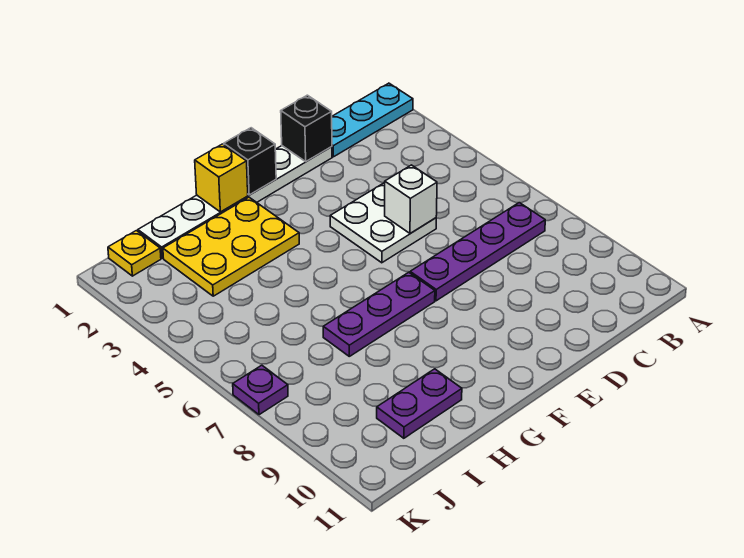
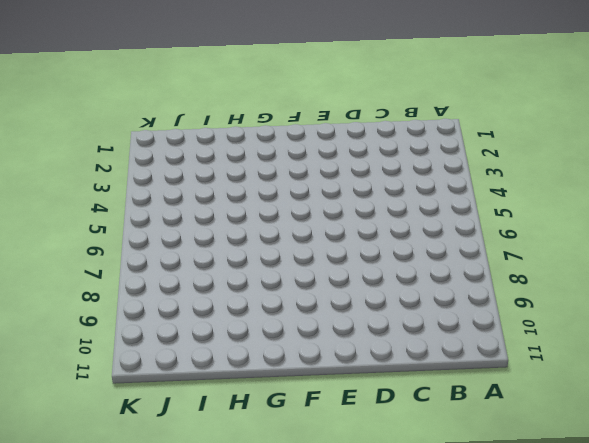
none -> cyan plate A1:C1 level 1
none -> purple plate B7:E7 level 1
none -> white plate D1:I1 level 1

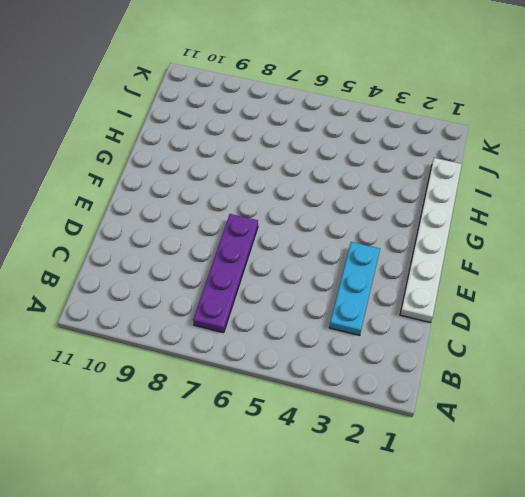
cyan plate C3:E3 level 1 -> cyan plate A1:C1 level 1
none -> white plate D4:E5 level 1
none -> purple plate F7:H7 level 1
none -> yellow plate G2:I3 level 1

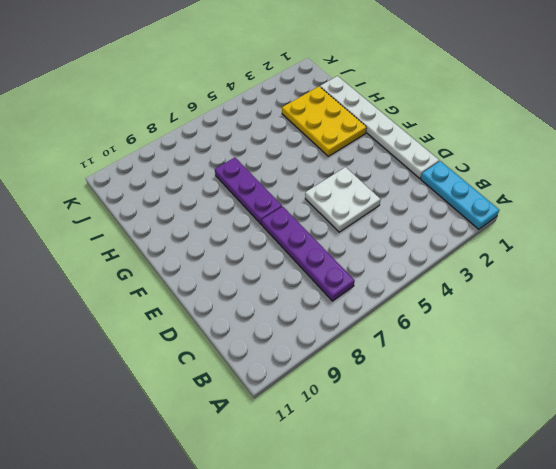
none -> purple plate H10:I10 level 1
none -> yellow plate J1 level 1
none -> purple plate K7 level 1

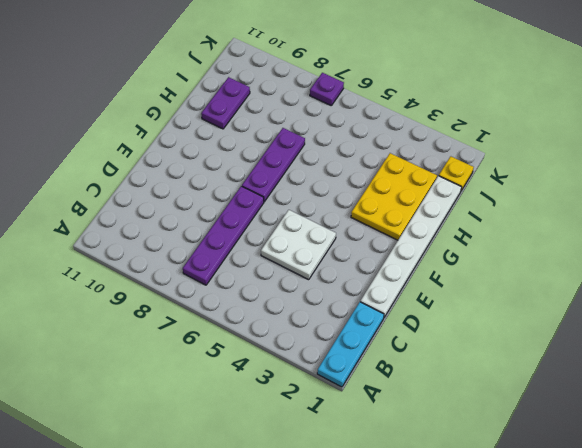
none -> black brick D1 level 2
none -> white brick D5 level 2
none -> black brick F1 level 2

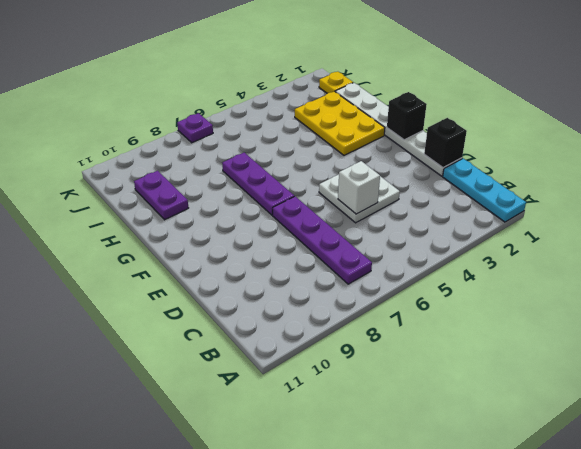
none -> yellow brick G1 level 2

